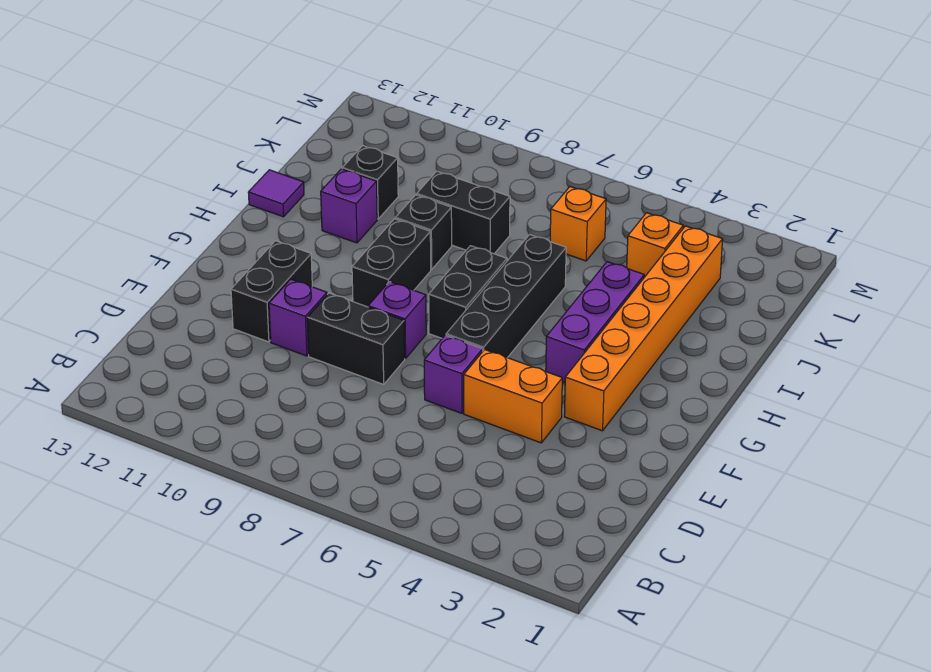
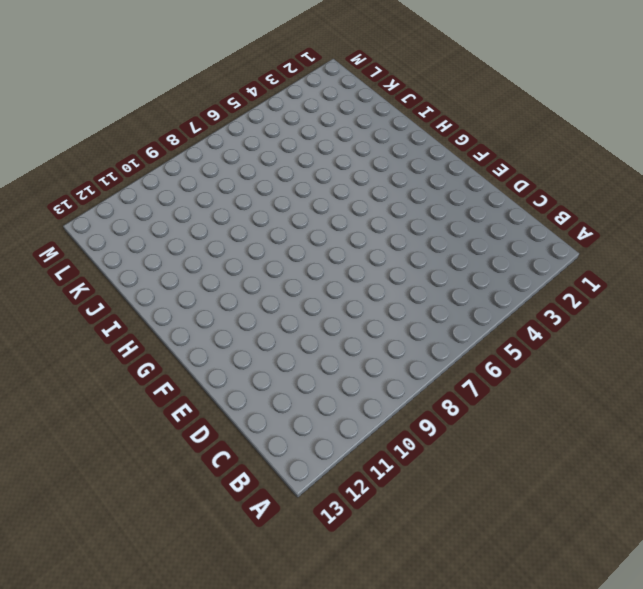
none -> orange brick E4:E5 level 1
none -> purple brick E6 level 1
none -> black brick E8:E9 level 1

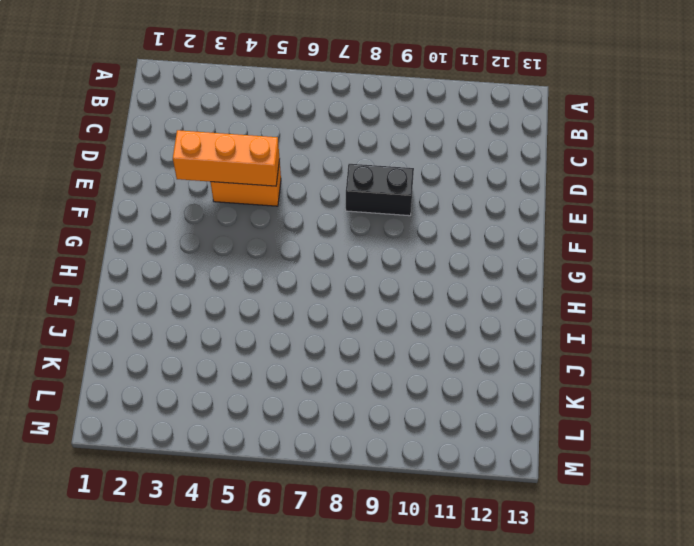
orange brick E3:E5 level 2 -> none
none -> purple brick E6 level 1
none -> purple brick E10 level 1
none -> black brick E11:F11 level 1

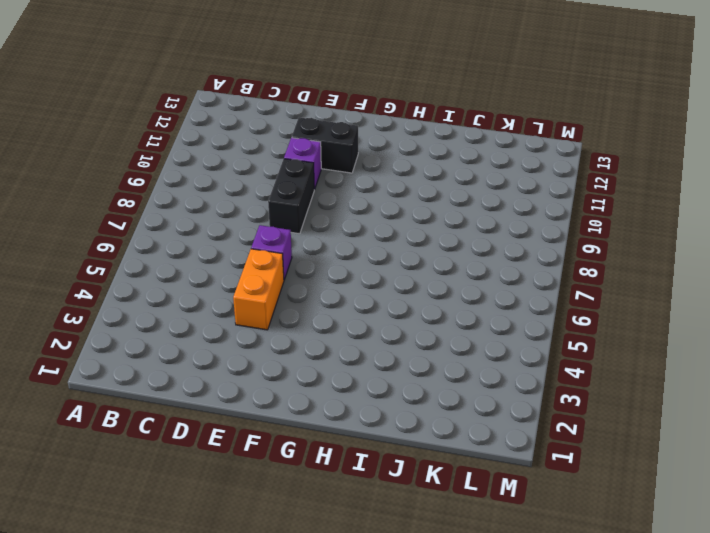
none -> orange brick F3:K3 level 1
none -> black brick F6:I6 level 1
none -> purple brick F8 level 1

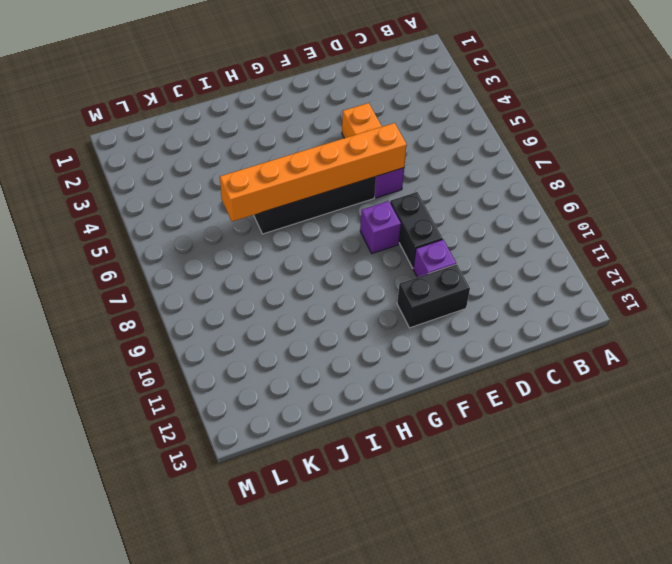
orange brick E6:J6 level 2 -> orange brick F3:K3 level 1
none -> purple brick G4:I4 level 1
none -> black brick G7:H7 level 1
none -> black brick G9:H9 level 1

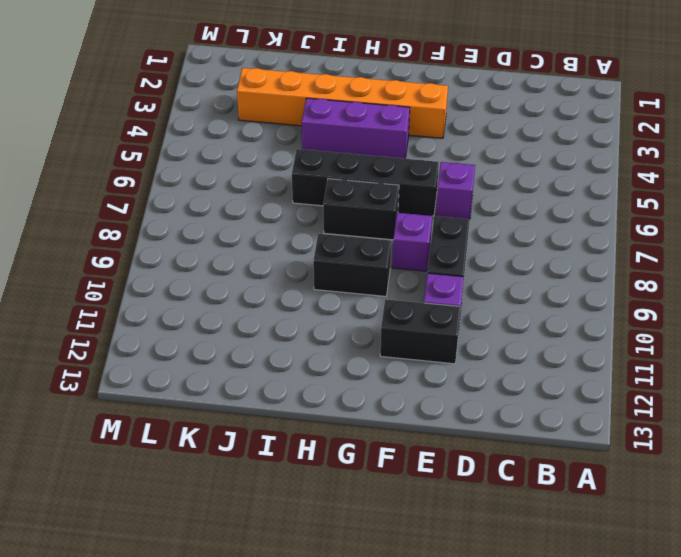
none -> orange brick E4:E5 level 1
none -> black brick I9 level 1
none -> purple brick I11 level 1

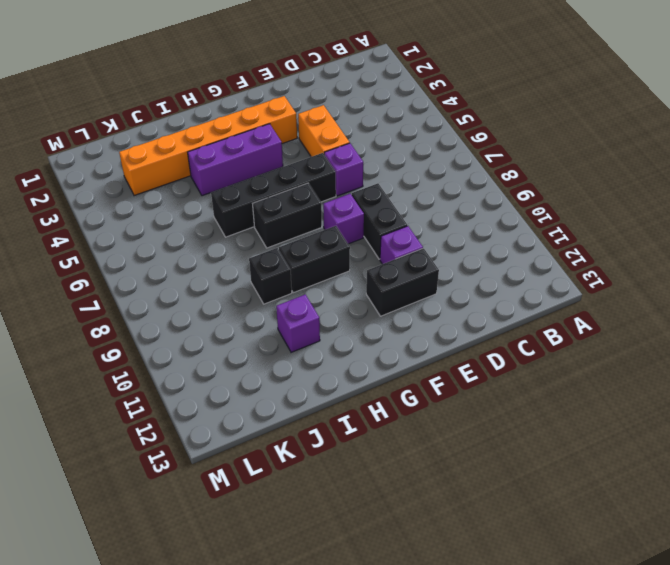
none -> purple tile I13 level 1
none -> black brick J8:J9 level 1
none -> black brick J11 level 1

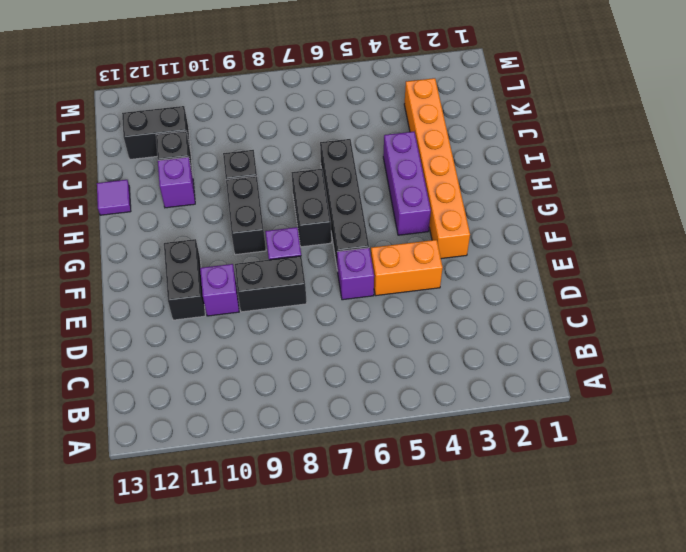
black brick K11:K12 level 1 -> black brick J8:J9 level 1
none -> orange brick K4 level 1
none -> orange brick K6 level 1

